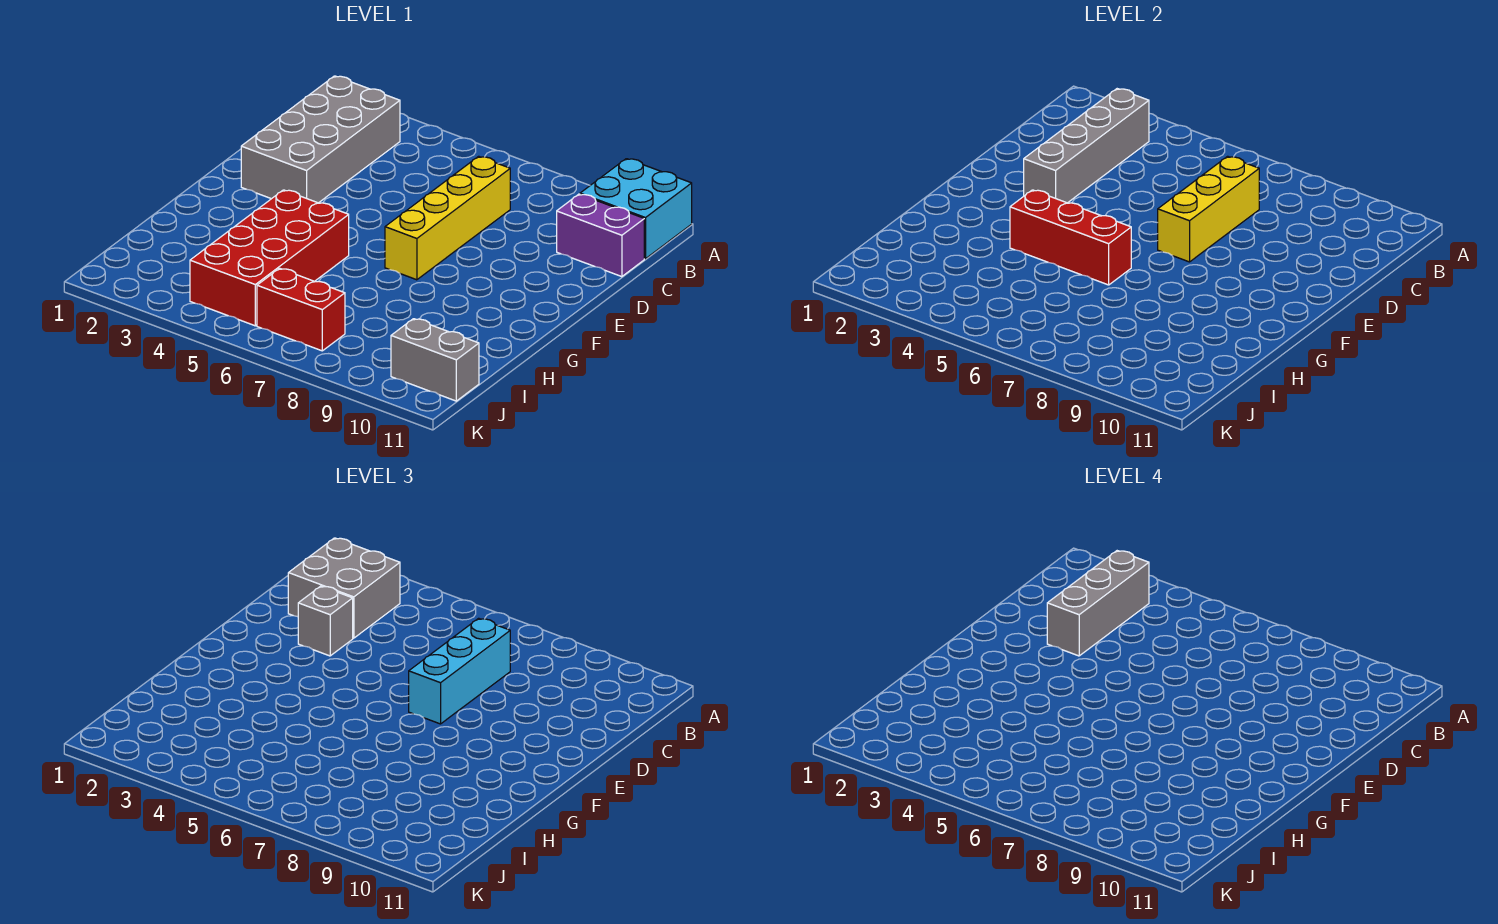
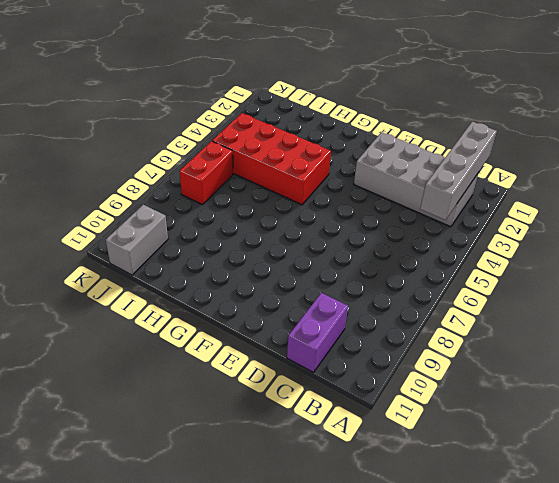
grey brick B1:B4 level 2 -> grey brick B3:E3 level 2
none -> cyan brick A10:B11 level 1
none -> yellow brick C7:F7 level 1
none -> yellow brick C7:E7 level 2

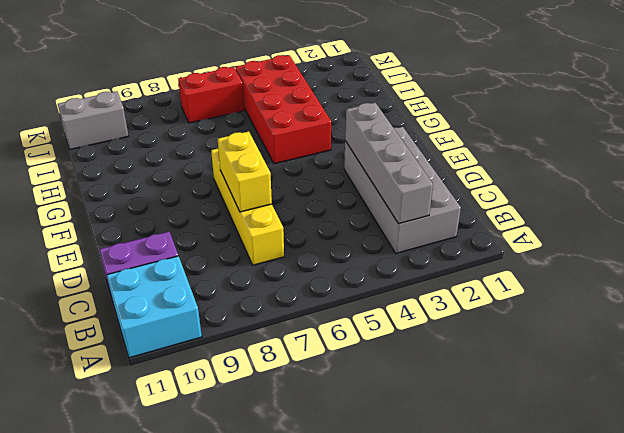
yellow brick D7:E7 level 2 -> yellow brick C7:E7 level 2
none -> red brick G4:G6 level 2
none -> grey brick B2:C3 level 3
none -> cyan brick C7:E7 level 3

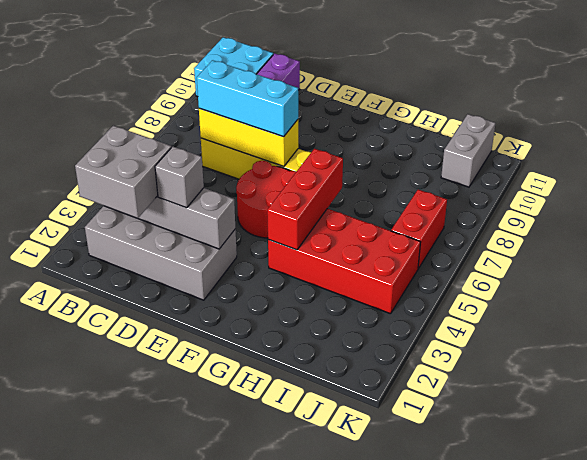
red round brick E5:F6 level 1 -> none
none -> grey brick B3:D3 level 4

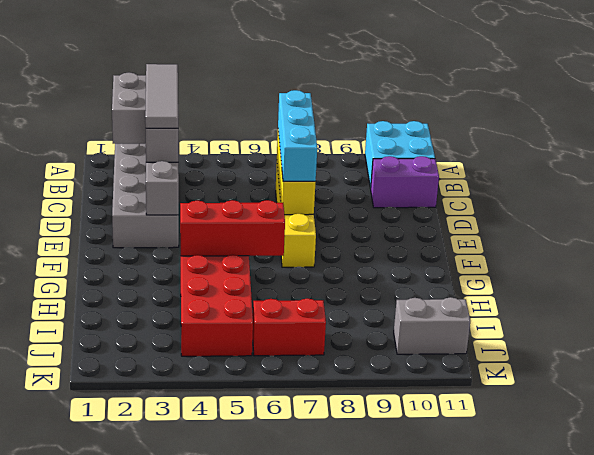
grey tile B3:D3 level 4 -> grey brick B3:D3 level 4

